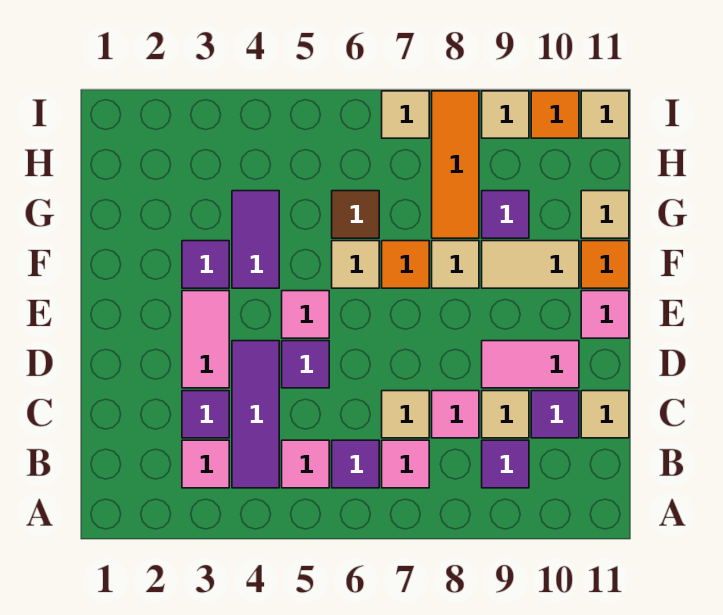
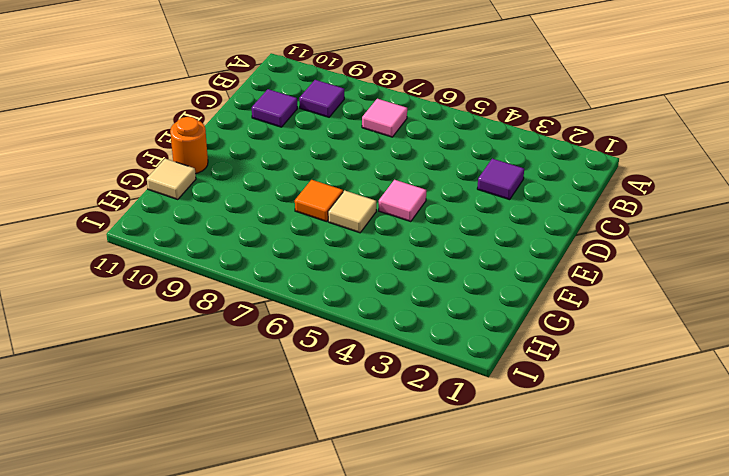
orange round brick F11 level 1 -> orange tile F11 level 1
none -> pink tile B3 level 1
none -> purple tile B4:D4 level 1
none -> pink tile B5 level 1
none -> purple tile B6 level 1

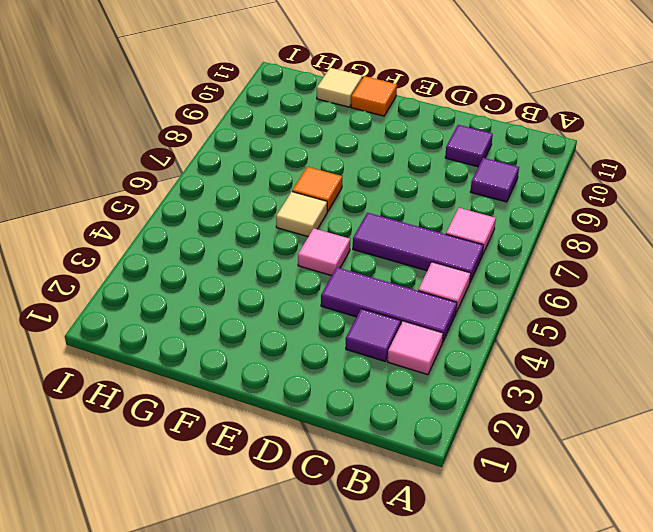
purple tile B6:D6 level 1 -> purple tile B6 level 1
none -> tan tile C7 level 1
none -> pink tile C8 level 1
none -> tan tile C9 level 1
none -> tan tile C11 level 1

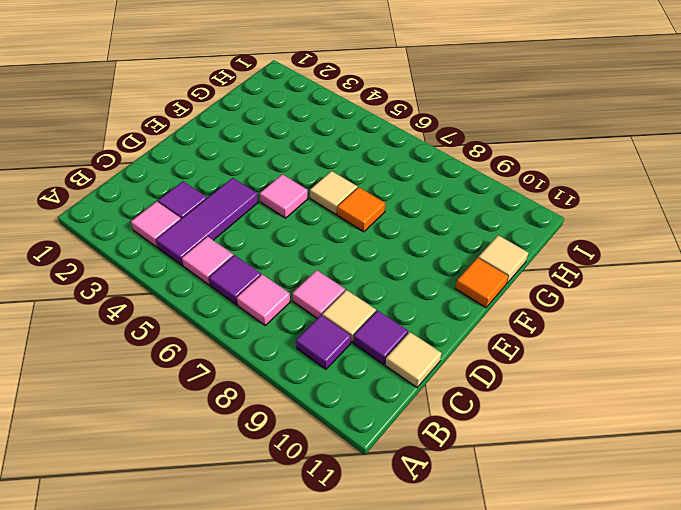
none -> tan tile C7 level 1
none -> pink tile D3:E3 level 1
none -> purple tile D5 level 1
none -> pink tile D9:D10 level 1

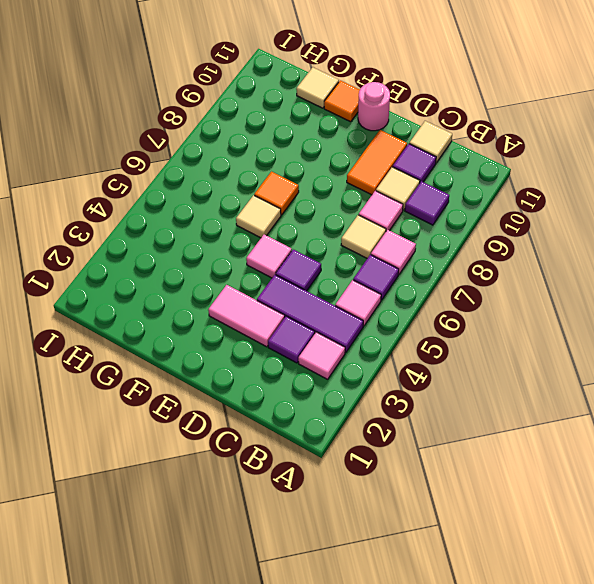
orange tile D9:D10 level 1 -> pink tile D9:D10 level 1
pink round brick E11 level 1 -> pink tile E11 level 1
none -> purple tile F3 level 1
none -> purple tile F4:G4 level 1
none -> tan tile F8 level 1
none -> tan tile F9:F10 level 1

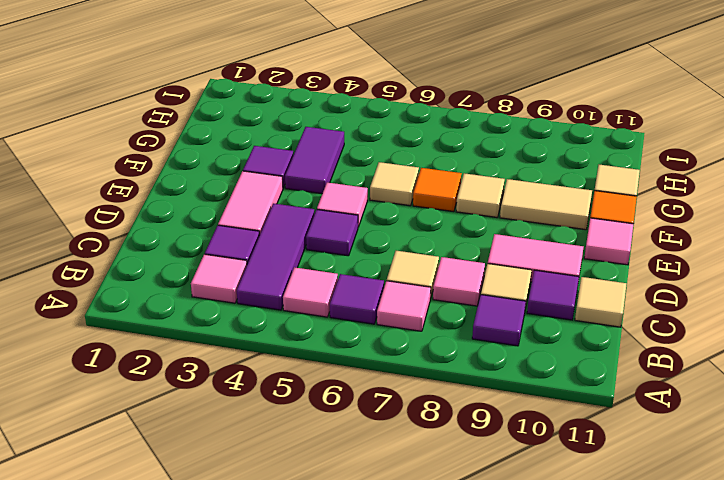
none -> brown tile G6 level 1
none -> orange tile G8:I8 level 1
none -> purple tile G9 level 1
none -> tan tile I7 level 1

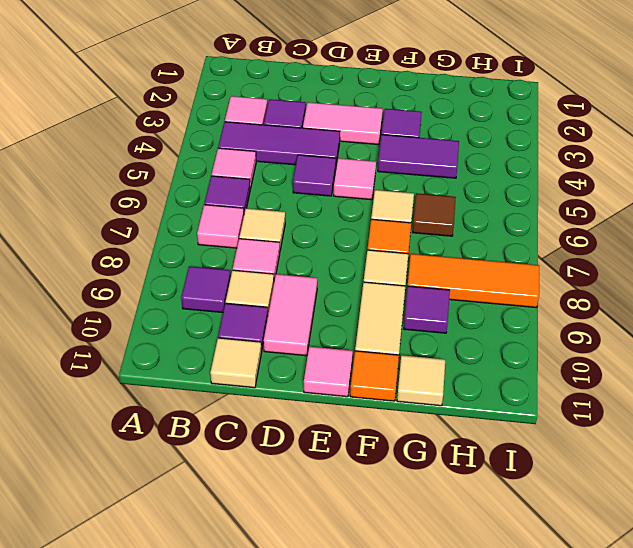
none -> tan tile I7 level 1
none -> tan tile I9 level 1
none -> orange tile I10 level 1
none -> tan tile I11 level 1

